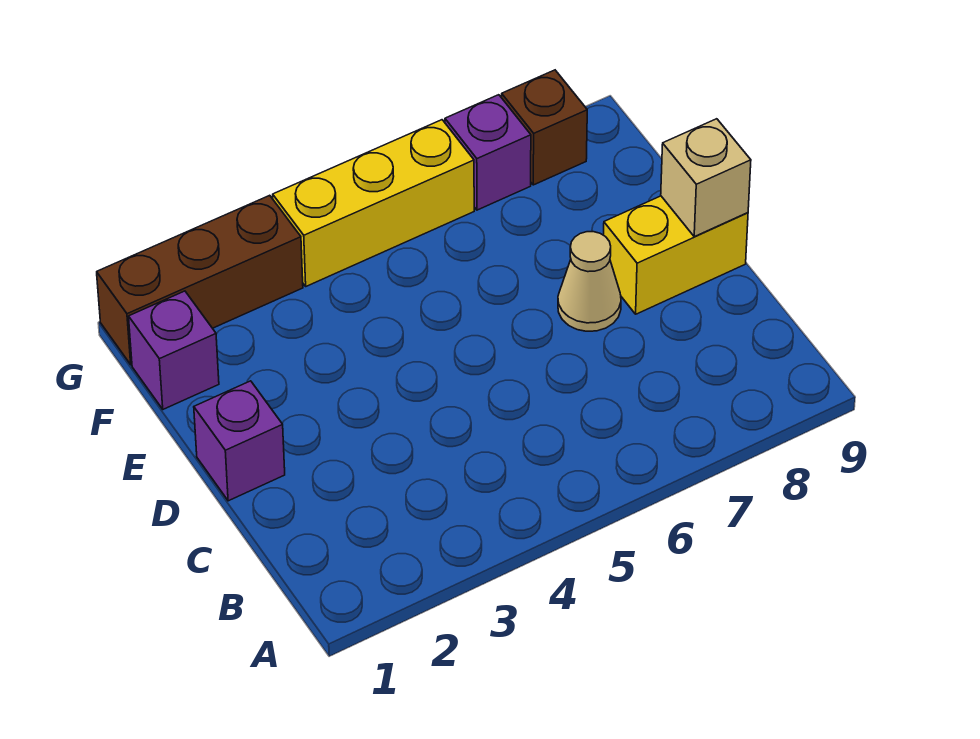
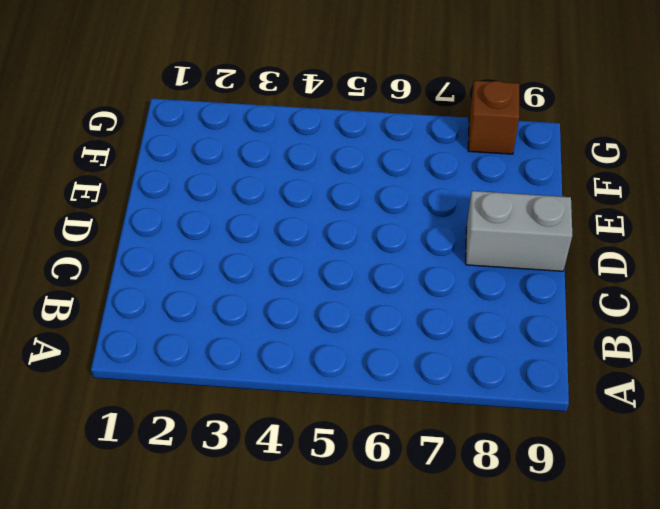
grey brick D8:D9 level 1 -> yellow brick D8:D9 level 1
none -> purple brick D1 level 1
none -> tan cone D7 level 1

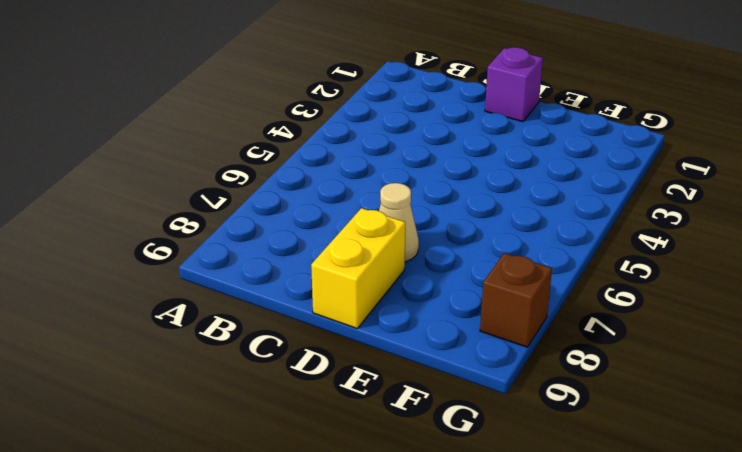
none -> purple brick F1 level 1
none -> brown brick G1:G3 level 1

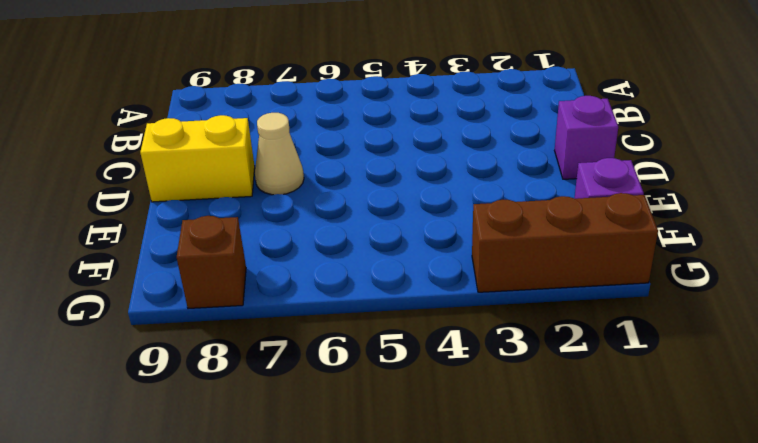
none -> yellow brick G4:G6 level 1
none -> purple brick G7 level 1

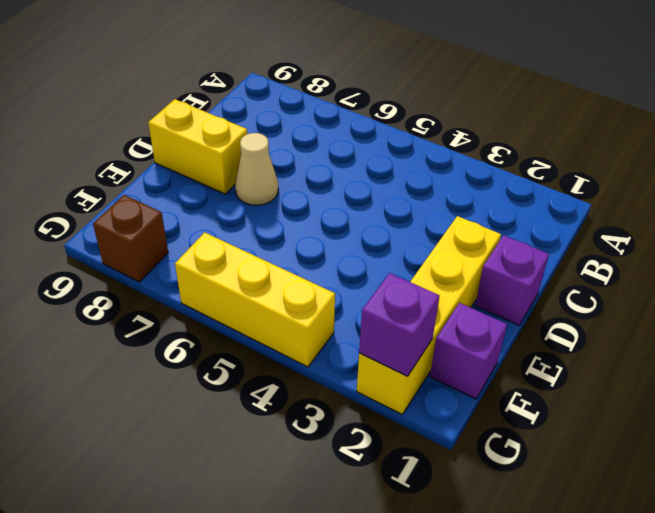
yellow brick D2:G2 level 1 -> brown brick G1:G3 level 1
purple brick G2 level 2 -> purple brick G7 level 1
none -> tan brick D9 level 2

